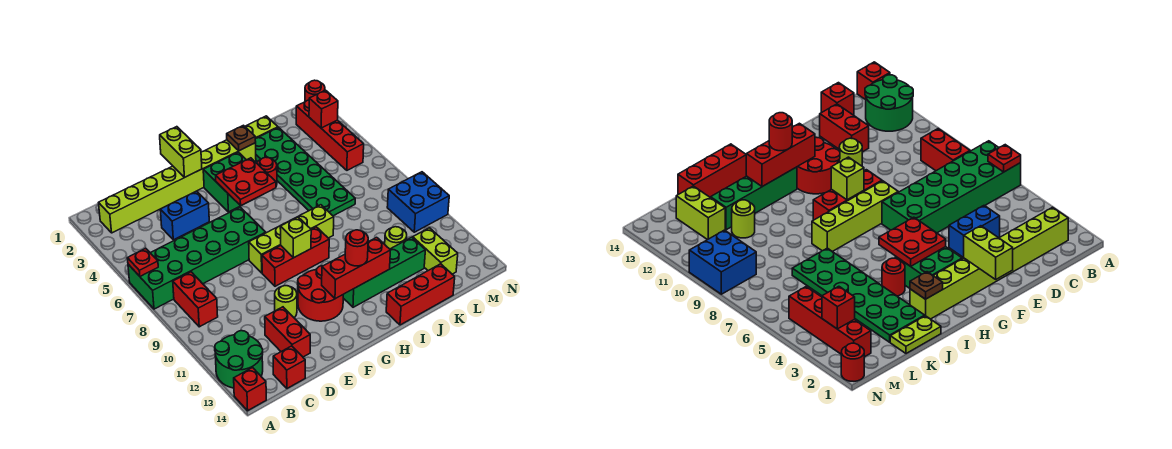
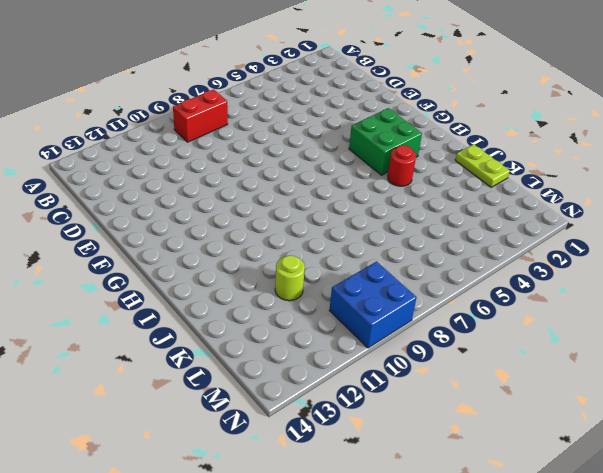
none -> green brick A6:F7 level 1
none -> green round brick A12:B13 level 1
none -> red brick A14 level 1
none -> lime brick B2:I2 level 1

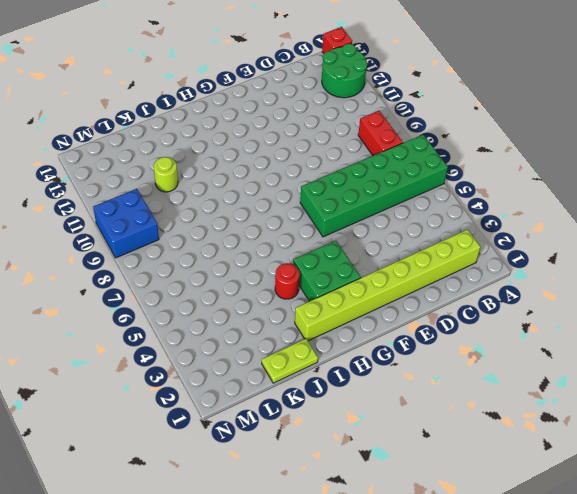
none -> red brick C14 level 1
none -> blue brick D4:E4 level 1
none -> red brick D12:D13 level 1
none -> lime round brick E11 level 1

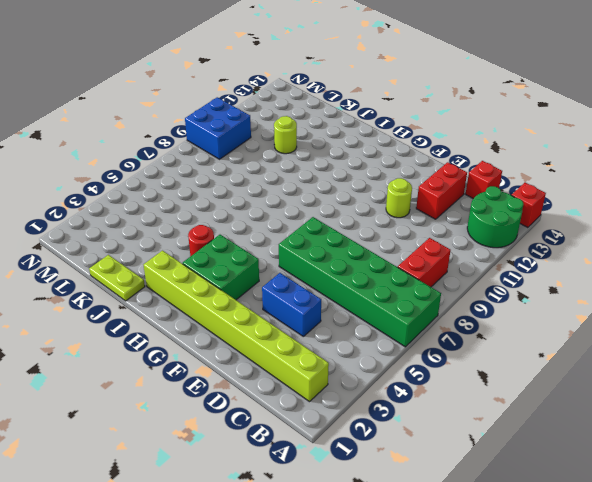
none -> lime brick F8:I8 level 1
none -> red brick F9:H9 level 1
none -> red round brick F11:G12 level 1
none -> green brick H12:K12 level 1

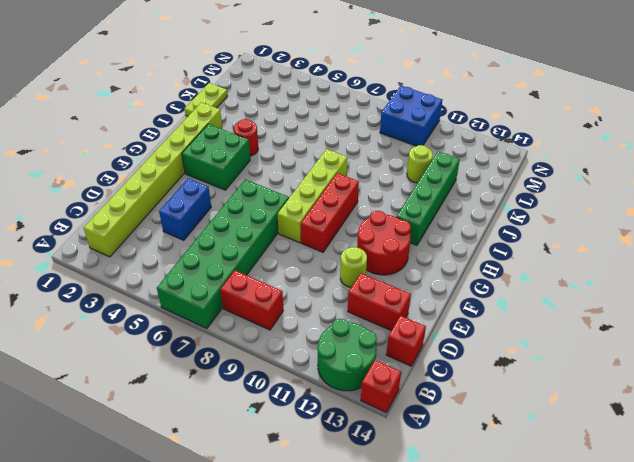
none -> red brick I14:K14 level 1
none -> green plate J2:K7 level 1
none -> lime brick L12:L13 level 1
none -> red brick M2:M5 level 1

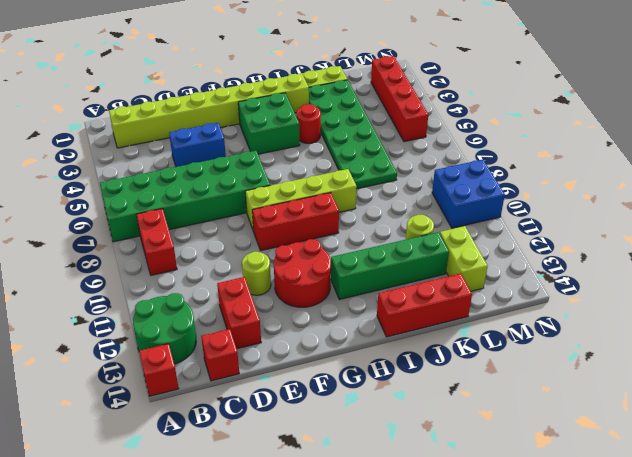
none -> red round brick N1 level 1
none -> red plate A6 level 2
none -> lime brick F1:F2 level 2
none -> red plate G4:H5 level 2

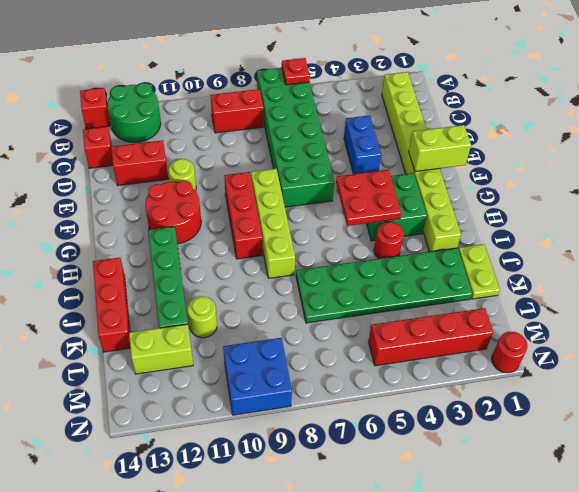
none -> lime brick G9 level 2
none -> red brick G12:I12 level 2
none -> brown plate I2 level 2
none -> red brick M3 level 2

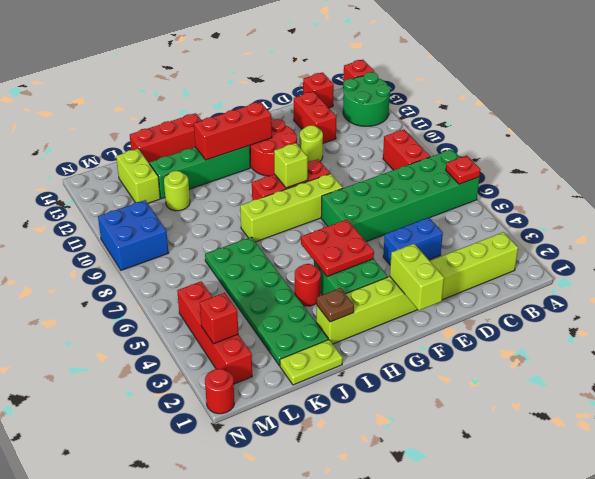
none -> red round brick H12 level 3

